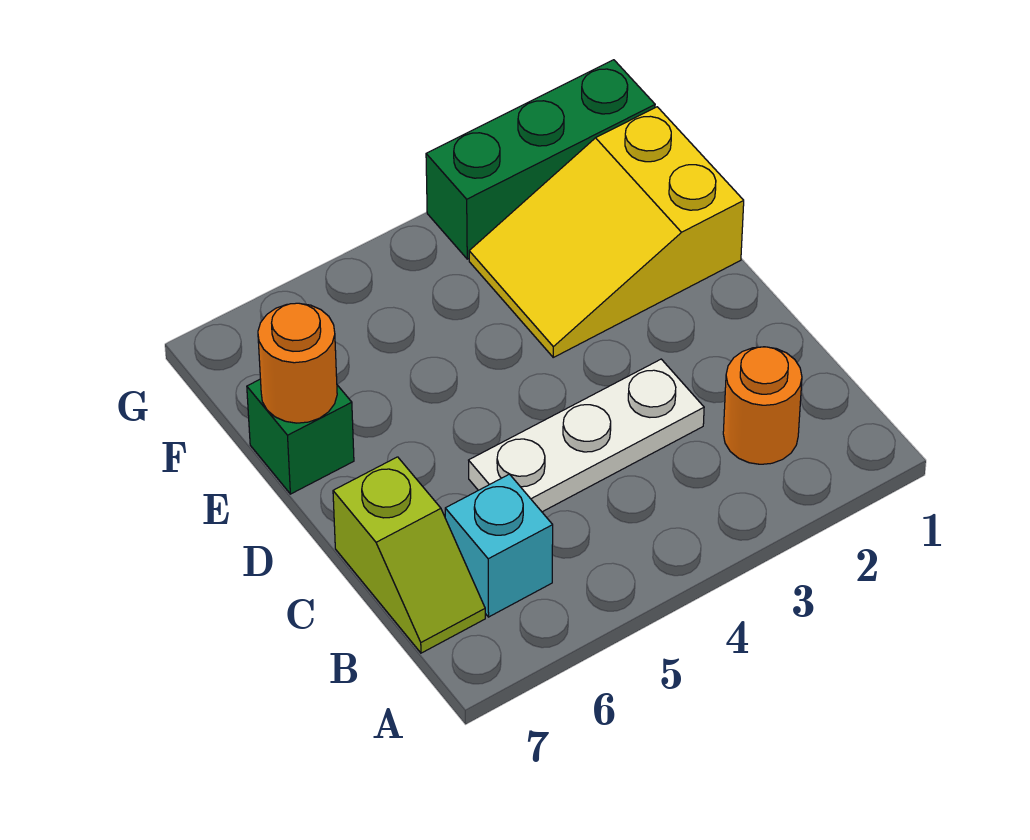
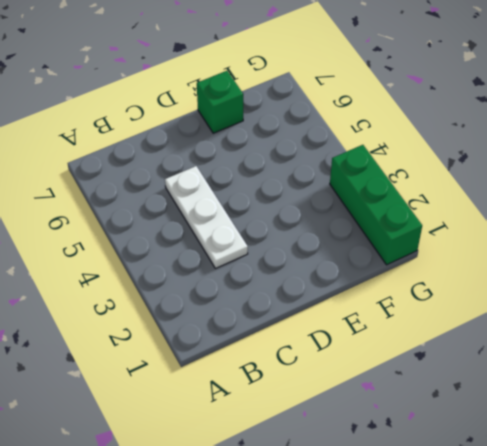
none -> orange round brick B2 level 1
none -> cyan brick B6 level 1

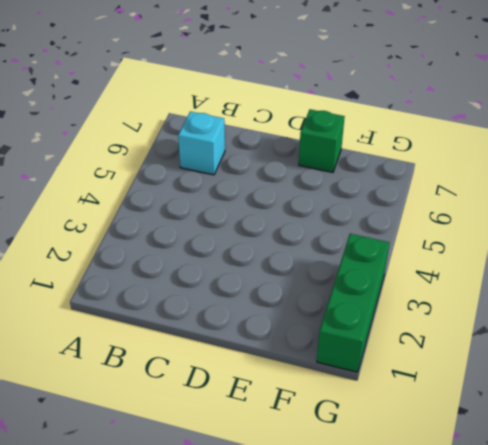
none -> orange round brick B2 level 1
none -> lime slope B7:C7 level 1 top C

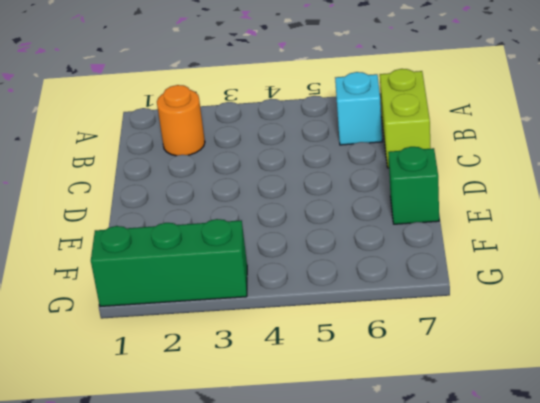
lime brick B7:C7 level 1 -> lime slope B7:C7 level 1 top C
none -> white plate C3:C5 level 1
none -> yellow slope E1:F3 level 1 top 1

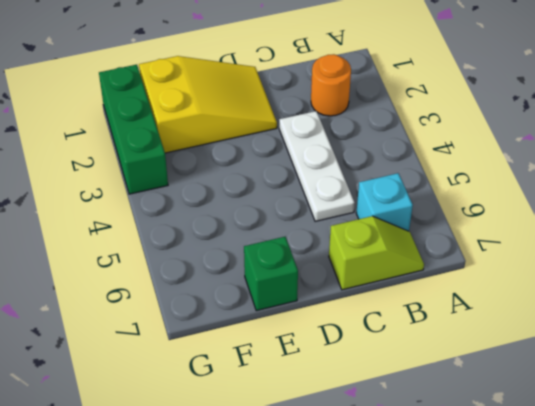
yellow slope D1:F2 level 1 top F -> yellow slope E1:F3 level 1 top 1
none -> orange round brick E7 level 2

